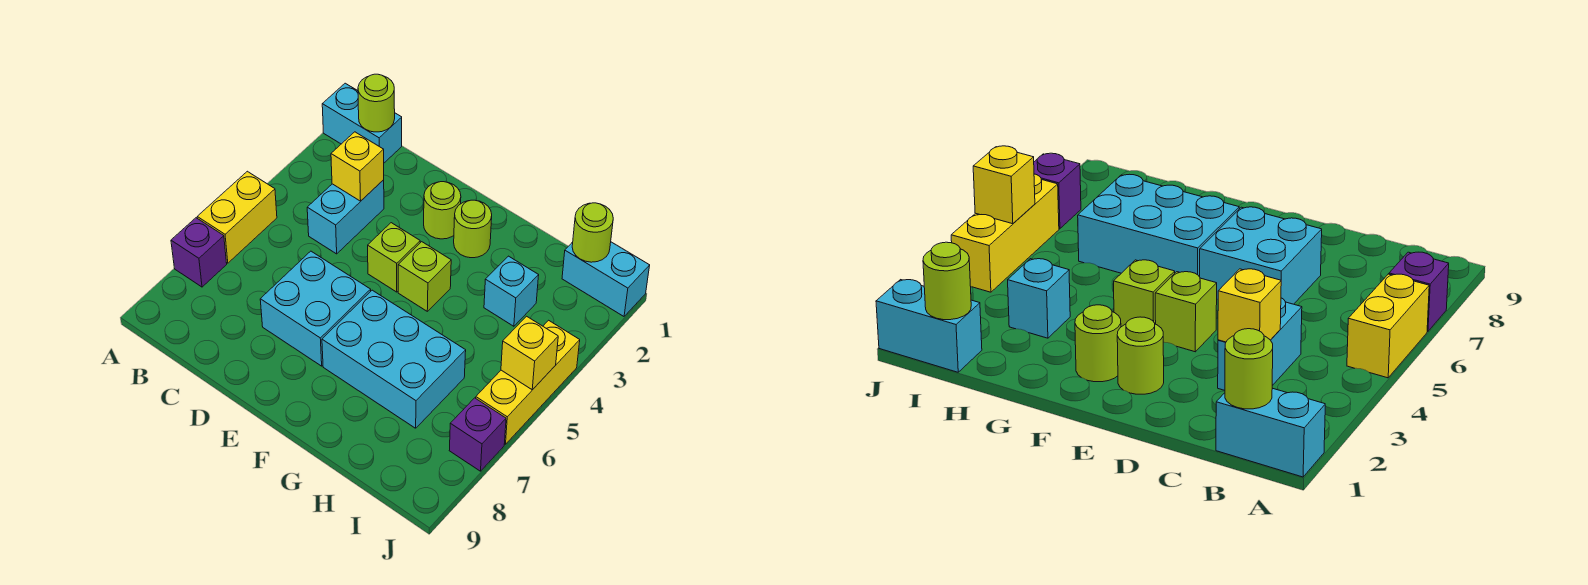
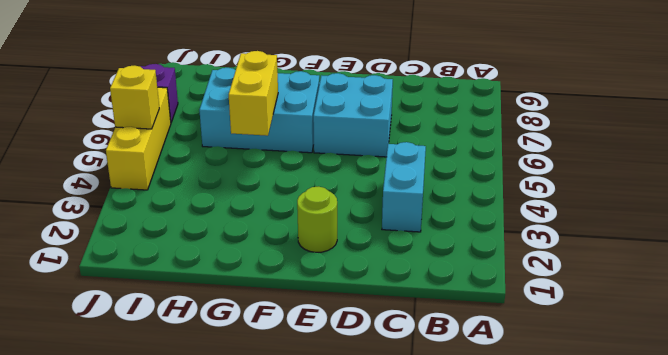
yellow brick G5:G6 level 2 -> yellow brick A5:A6 level 1
none -> cyan brick A1:B1 level 1
none -> purple brick A7 level 1
none -> lime brick E4 level 1

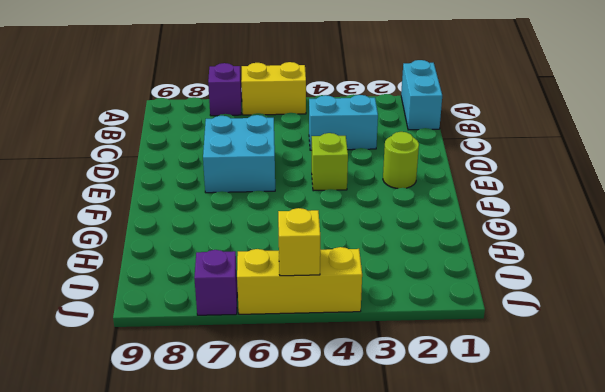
none -> lime round brick F2 level 1
none -> lime brick F4 level 1
none -> cyan brick F6:H7 level 1

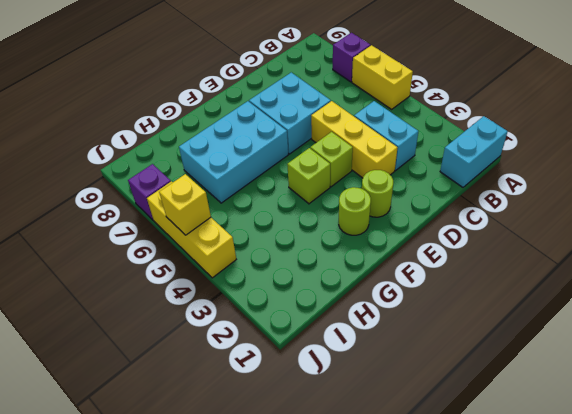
yellow brick D3:D5 level 1 -> none
none -> cyan brick H3 level 1
none -> cyan brick I1:J1 level 1
none -> lime round brick B1 level 2

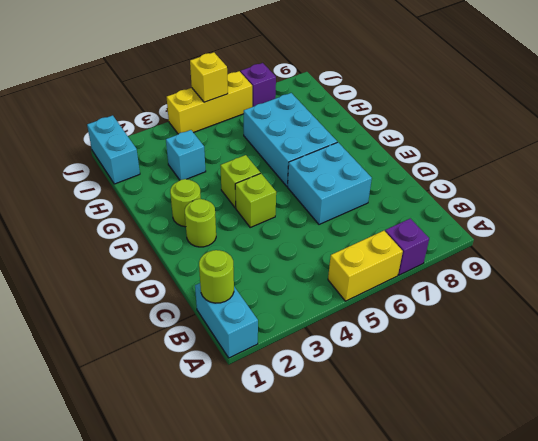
none -> cyan brick C3:C4 level 1
none -> yellow brick C3 level 2
none -> lime round brick I1 level 2

